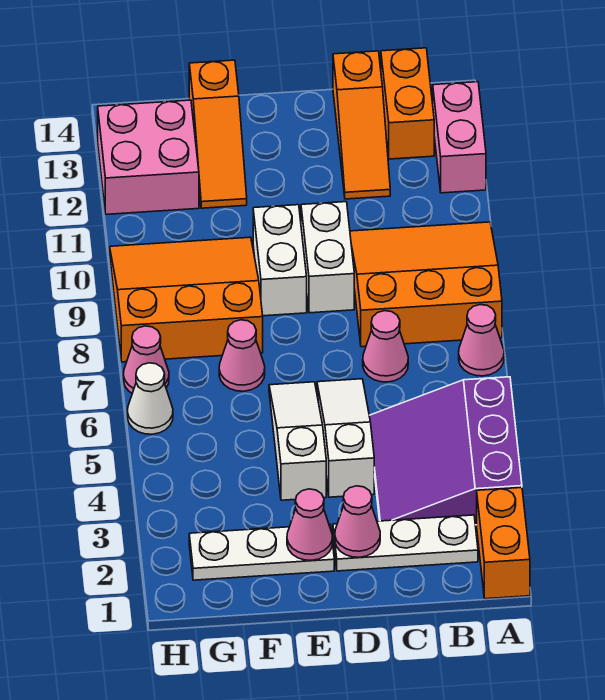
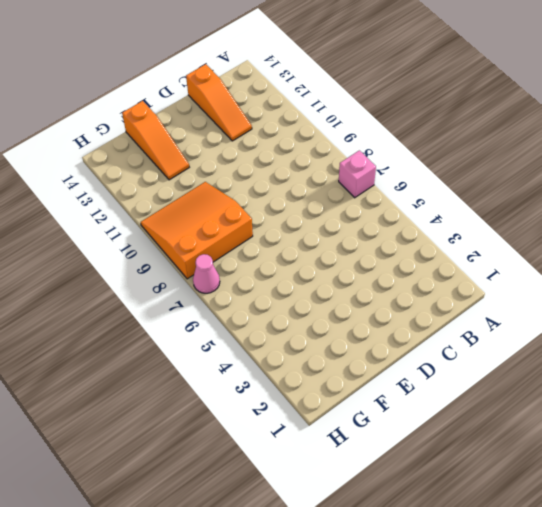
pink brick A7 level 1 -> pink cone A7 level 1
none -> orange brick A1:A2 level 1
none -> purple slope A3:C5 level 1 top A
none -> orange slope A8:C10 level 1 top 8

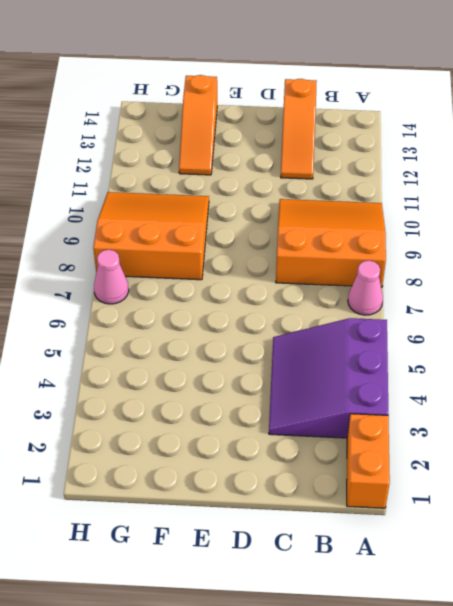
none -> pink brick A12:A13 level 1
none -> white plate B2:D2 level 1
none -> orange brick B13:B14 level 1

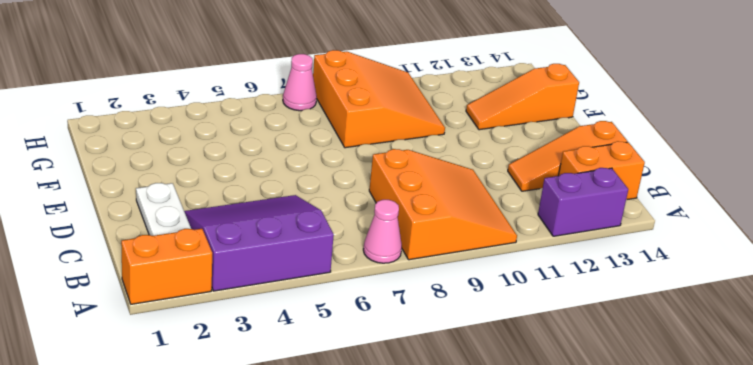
purple brick A12:A13 level 1 -> pink brick A12:A13 level 1
none -> pink cone C7 level 1
none -> white slope D4:D6 level 1 top 4
none -> white brick D9:D10 level 1

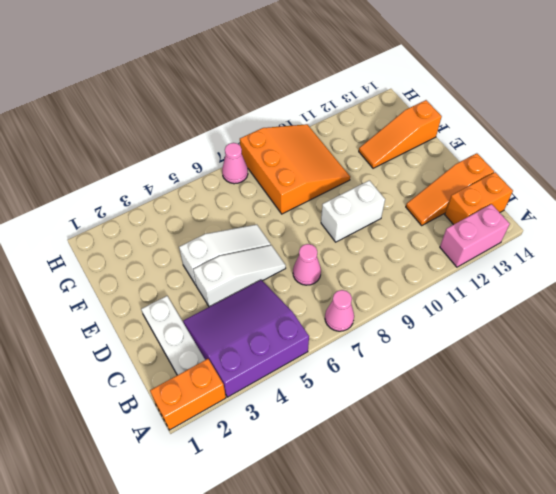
none -> orange slope A8:C10 level 1 top 8
none -> white plate E2:G2 level 1
none -> white brick E9:E10 level 1

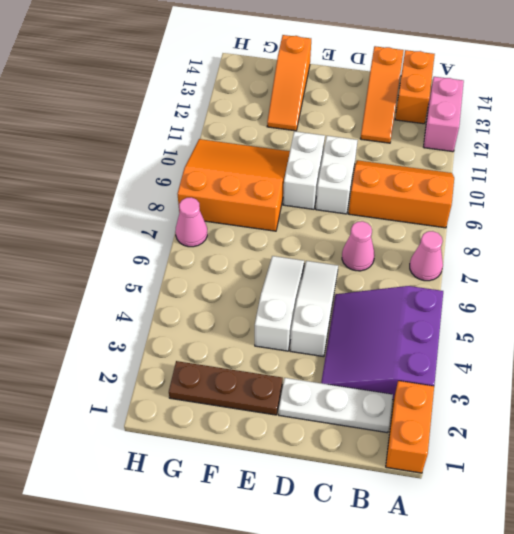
orange slope A9:C10 level 1 top 9 -> orange slope A8:C10 level 1 top 8
brown plate E2:G2 level 1 -> white plate E2:G2 level 1
none -> pink cone F7 level 1
none -> pink brick G12:H13 level 1
none -> white cone H6 level 1

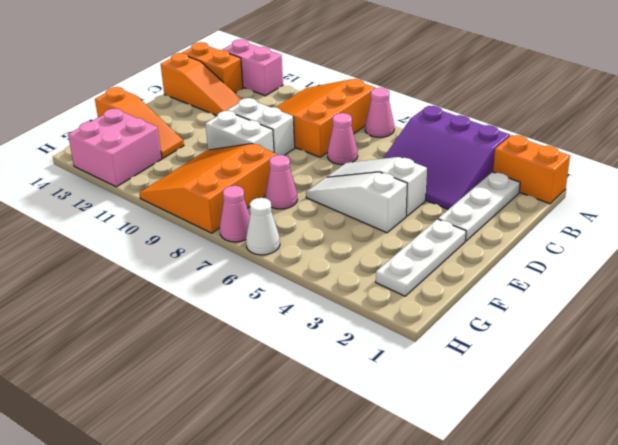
none -> pink cone D2 level 2
none -> pink cone E2 level 2

